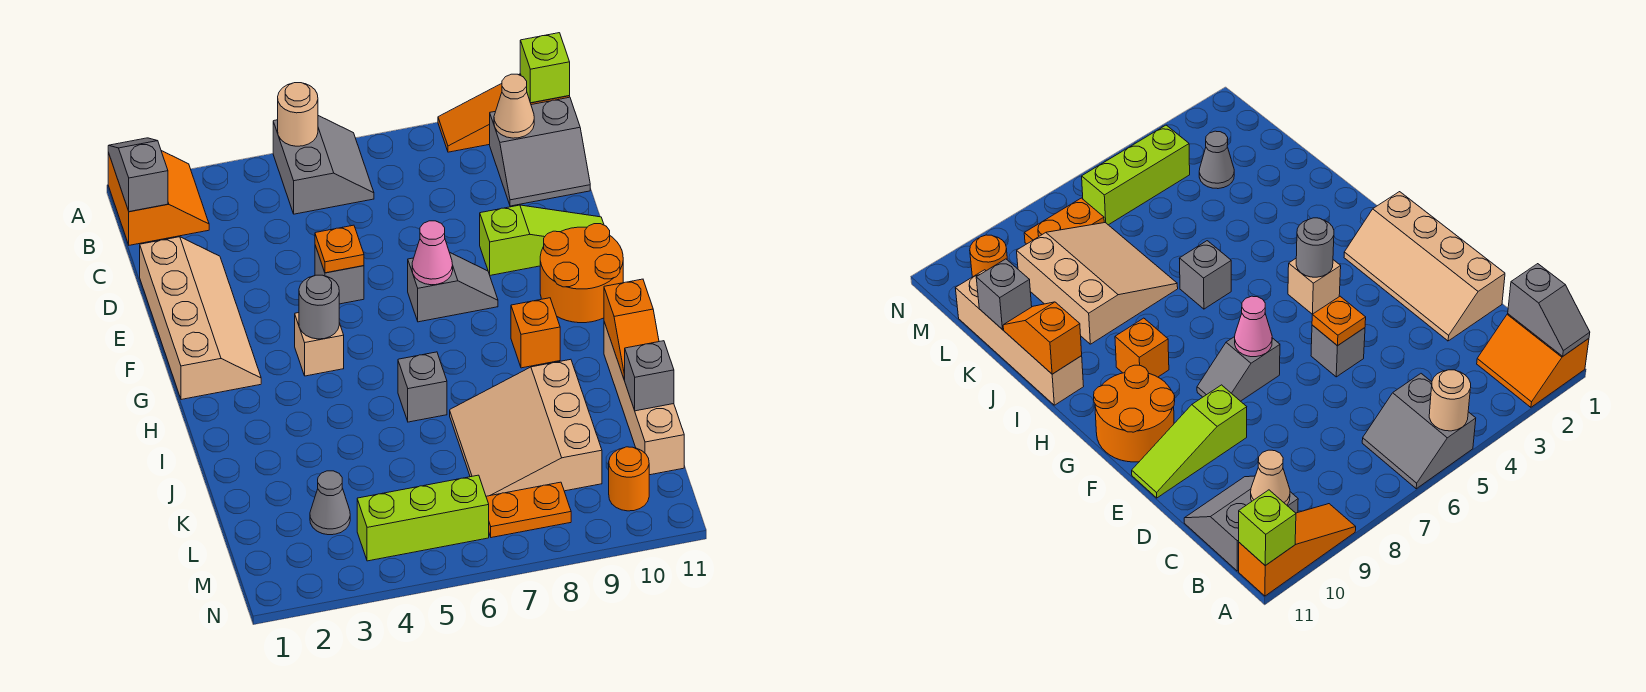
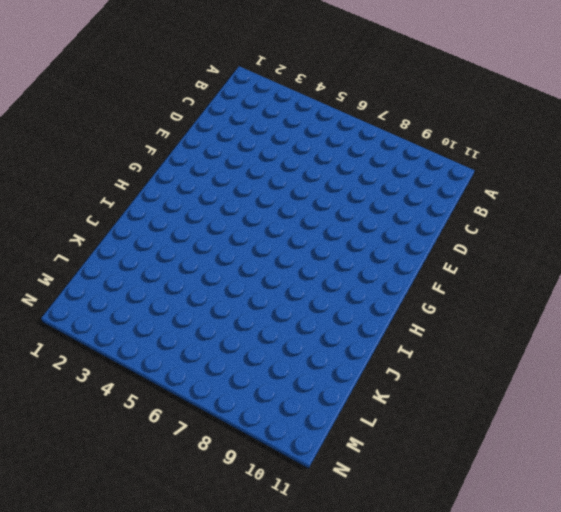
none -> orange slope A1:B2 level 1 top 1
none -> grey slope A5:B6 level 1 top 5
none -> orange slope A9:A11 level 1 top 11

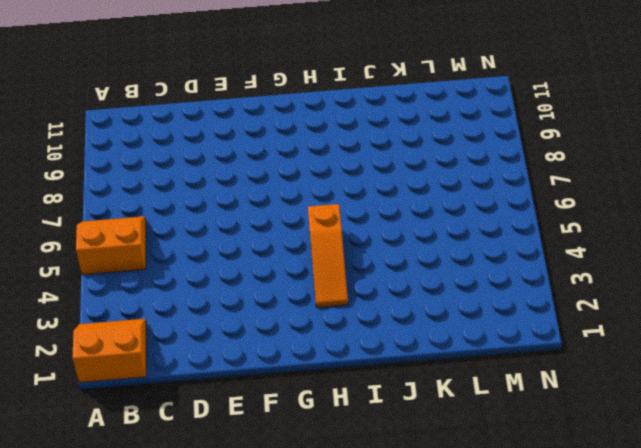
orange slope A5:B6 level 1 top 5 -> grey slope A5:B6 level 1 top 5
orange slope H3:H5 level 1 top 5 -> orange slope A9:A11 level 1 top 11
none -> grey slope B10:C11 level 1 top B
none -> tan slope D1:G2 level 1 top 1
none -> grey brick E5 level 1

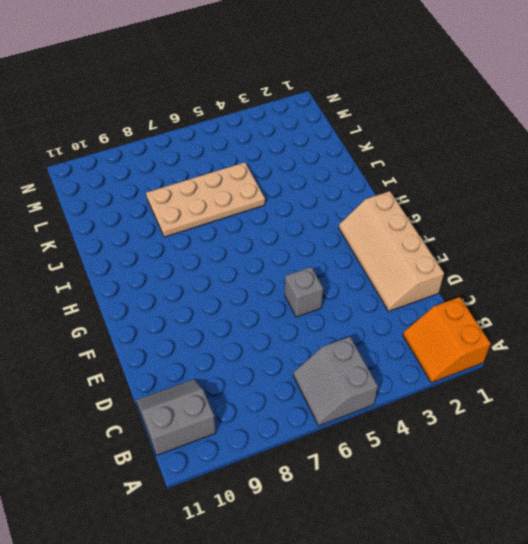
tan plate J5:K8 level 1 -> tan slope J7:L9 level 1 top 9
none -> orange slope A9:A11 level 1 top 11
none -> lime slope E9:E11 level 1 top 9
none -> grey slope F7:F8 level 1 top 7

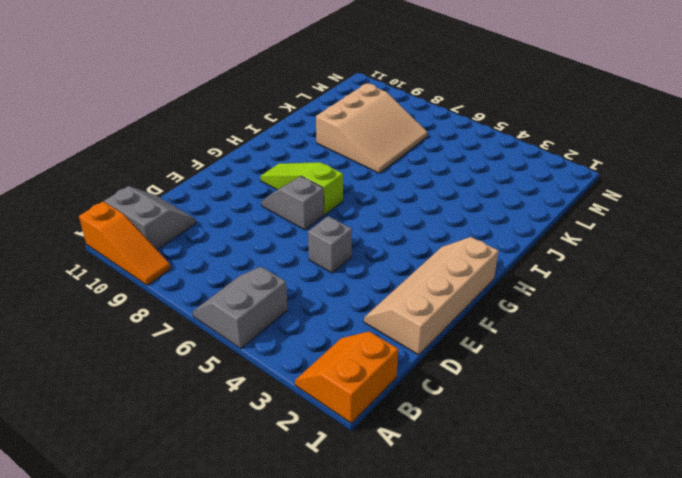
lime slope G7:G9 level 1 top 7 -> lime slope E9:E11 level 1 top 9
none -> orange round brick F10:G11 level 1
none -> tan brick G4 level 1
none -> orange brick H9 level 1

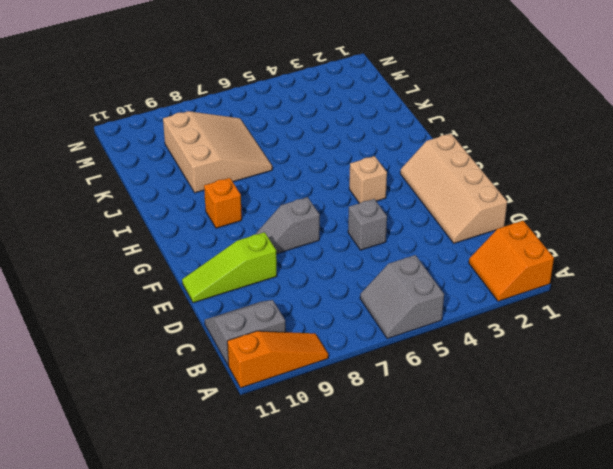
none -> orange round brick F10:G11 level 1
none -> grey brick I6 level 1
none -> tan brick I11:L11 level 1

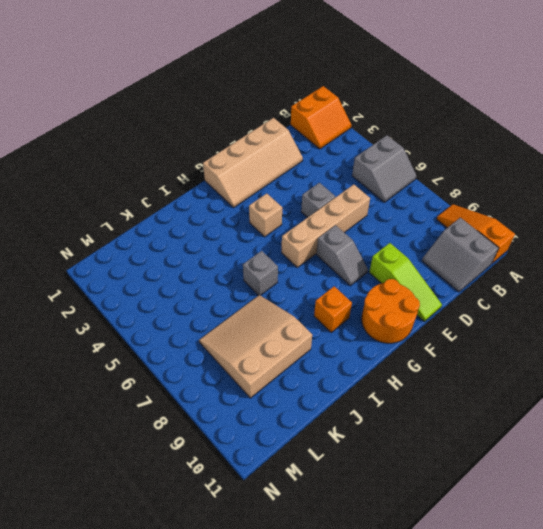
tan brick D6:G6 level 1 -> tan brick I11:L11 level 1
none -> grey cone L3 level 1
none -> lime brick M4:M6 level 1
none -> orange plate M7:M8 level 1

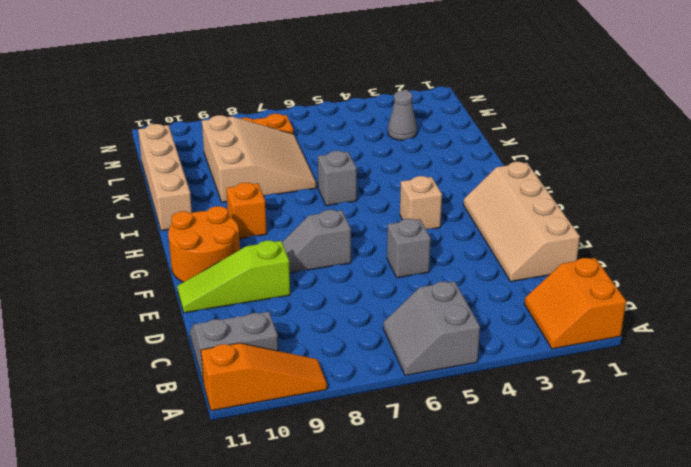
none -> lime brick M4:M6 level 1
none -> orange round brick M10 level 1
none -> grey slope A1:B1 level 2 top B

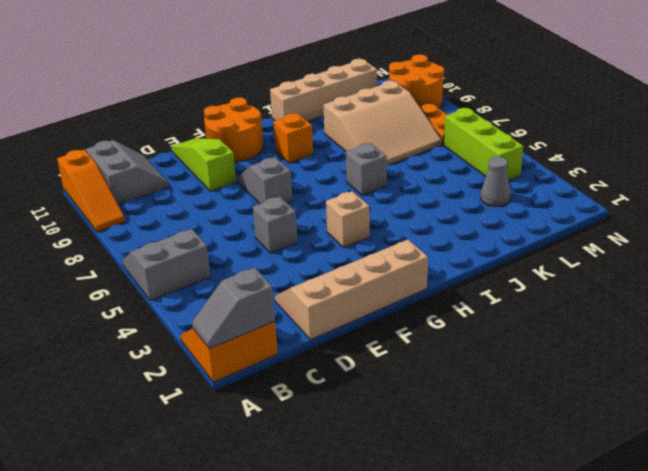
orange round brick M9:N10 level 1 -> orange round brick M10 level 1
none -> tan round brick A5 level 2
none -> lime brick A11 level 2
none -> tan cone B10 level 2

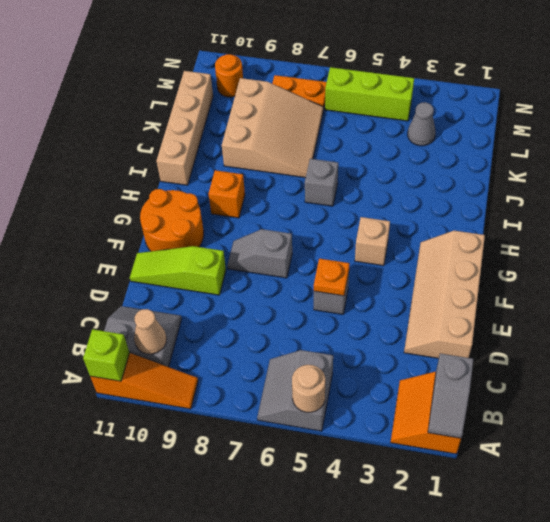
none -> pink cone F7 level 2
none -> grey round brick G4 level 2
none -> orange slope I11:J11 level 2 top I

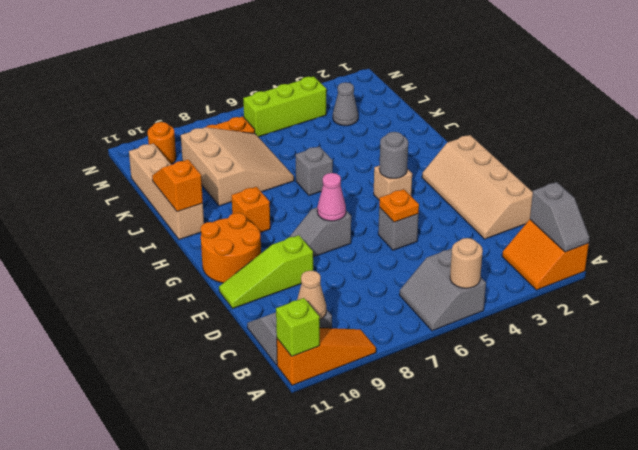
none -> grey brick K11 level 2

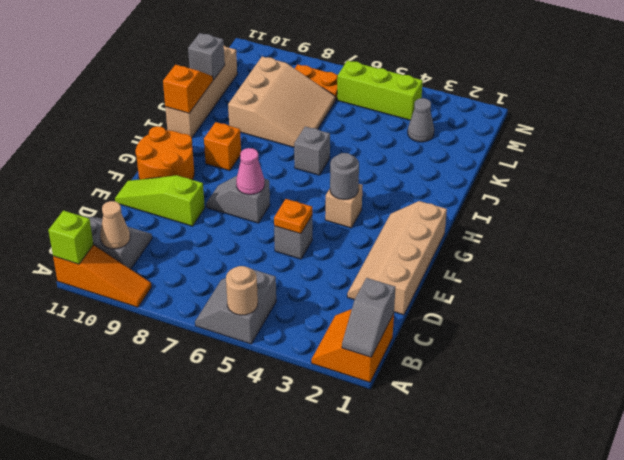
none -> orange round brick M10 level 1

